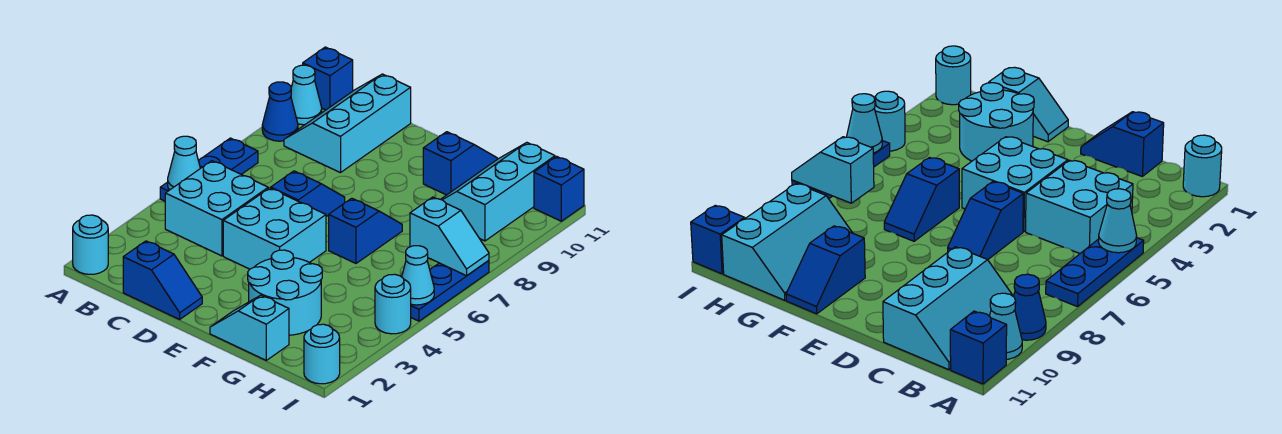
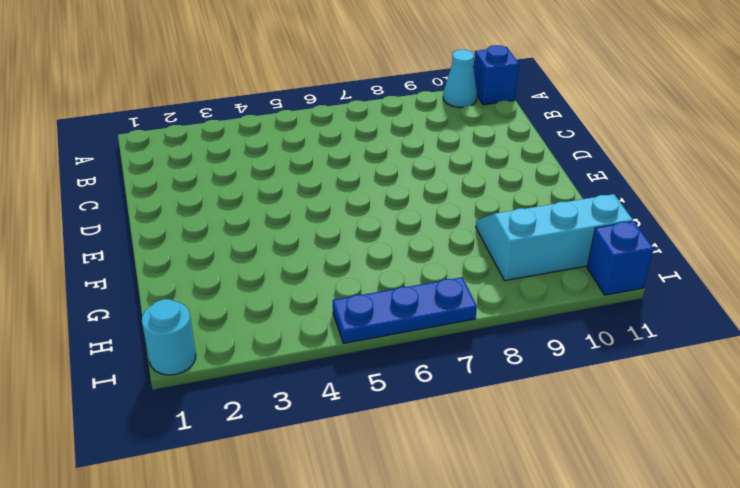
none -> cyan round brick A1 level 1
none -> blue plate A5:A7 level 1
none -> blue cone A9 level 1

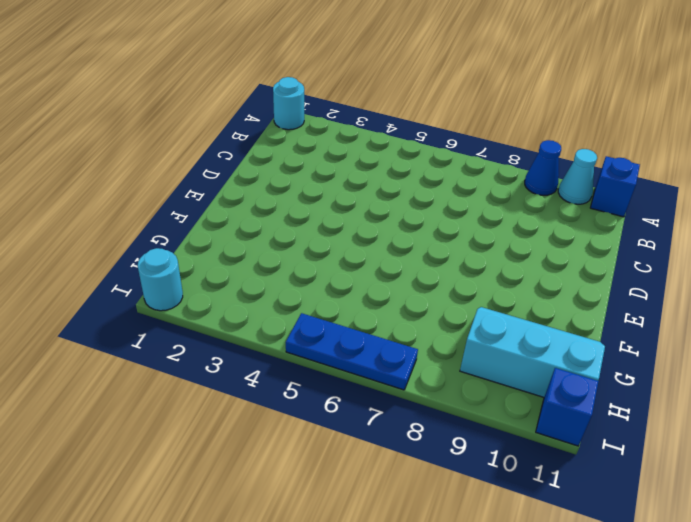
none -> blue plate A5:A7 level 1
none -> cyan brick B4:C5 level 1
none -> cyan slope B9:C11 level 1 top C

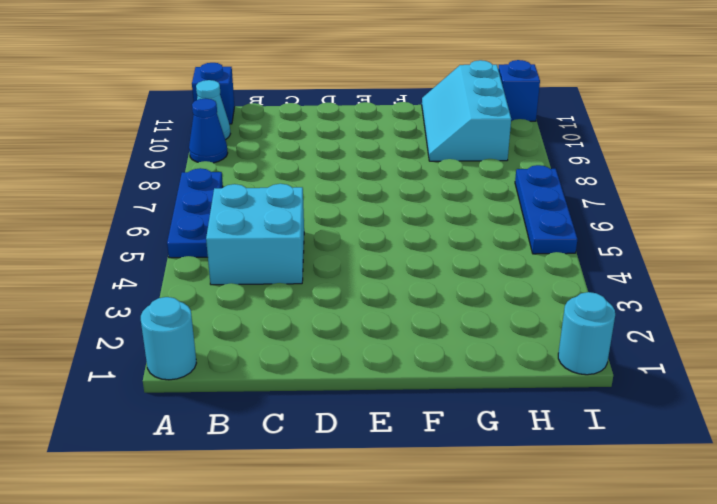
none -> cyan slope B9:C11 level 1 top C
none -> blue slope C1:D1 level 1 top C
none -> cyan brick D4:E5 level 1

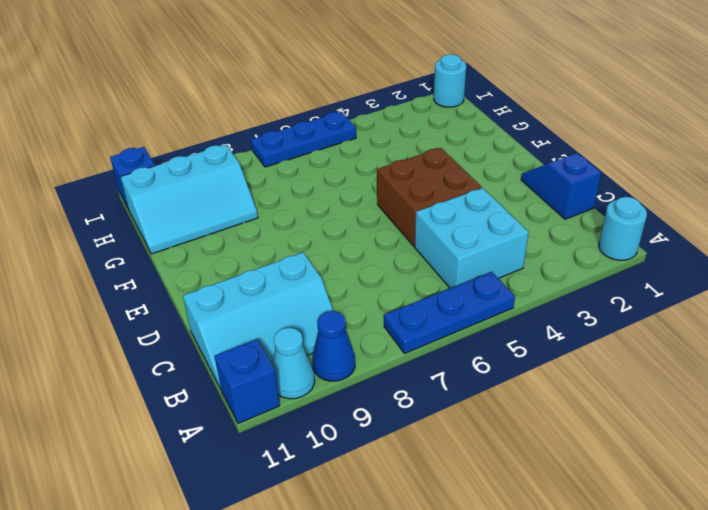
brown brick D4:E5 level 1 -> cyan brick D4:E5 level 1
none -> blue slope D6:D7 level 1 top 6
none -> cyan slope F1:G1 level 1 top G
none -> cyan round brick F2:G3 level 1

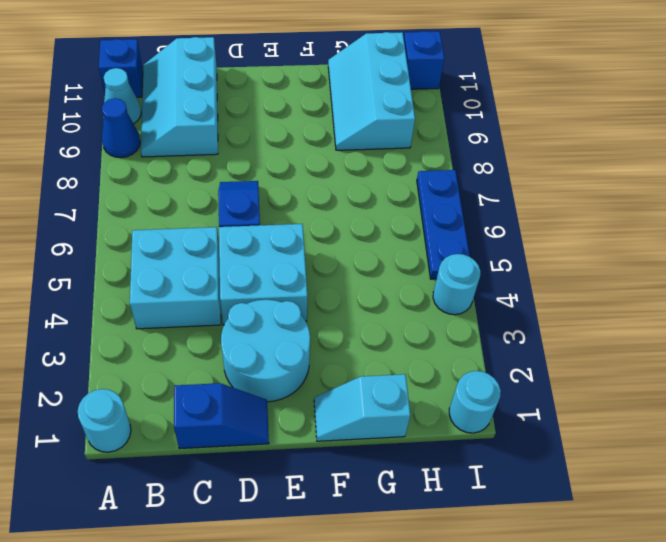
cyan round brick D2:E3 level 1 -> cyan round brick F2:G3 level 1
none -> blue plate A5:A7 level 1
none -> blue slope F6:F7 level 1 top 6
none -> blue slope F10:F11 level 1 top 10

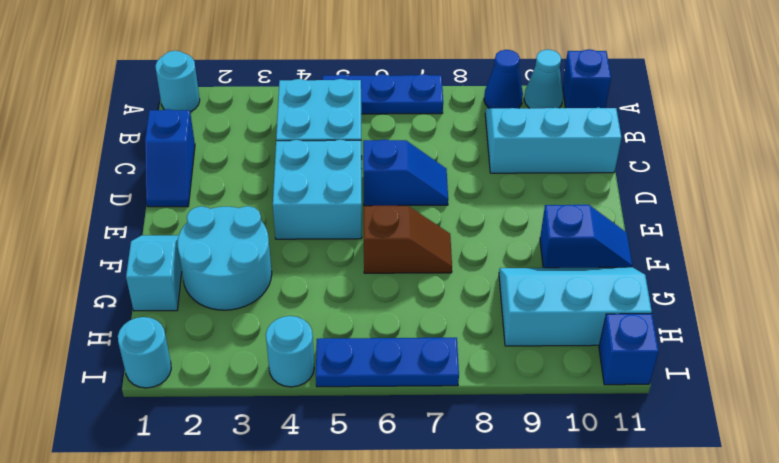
brown slope F6:F7 level 1 top 6 -> blue slope F6:F7 level 1 top 6
none -> cyan cone A5 level 2
none -> cyan slope H7:I7 level 2 top H
none -> cyan cone I5 level 2

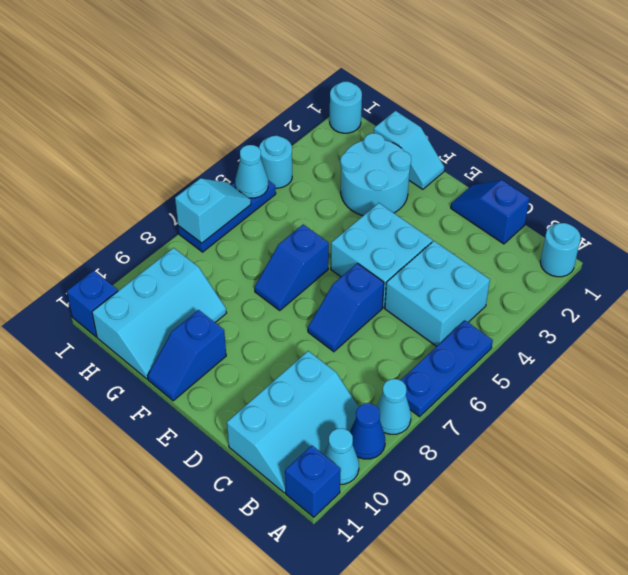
cyan cone A8 level 1 -> cyan cone A5 level 2
cyan slope I6:I7 level 2 top 7 -> cyan slope H7:I7 level 2 top H

